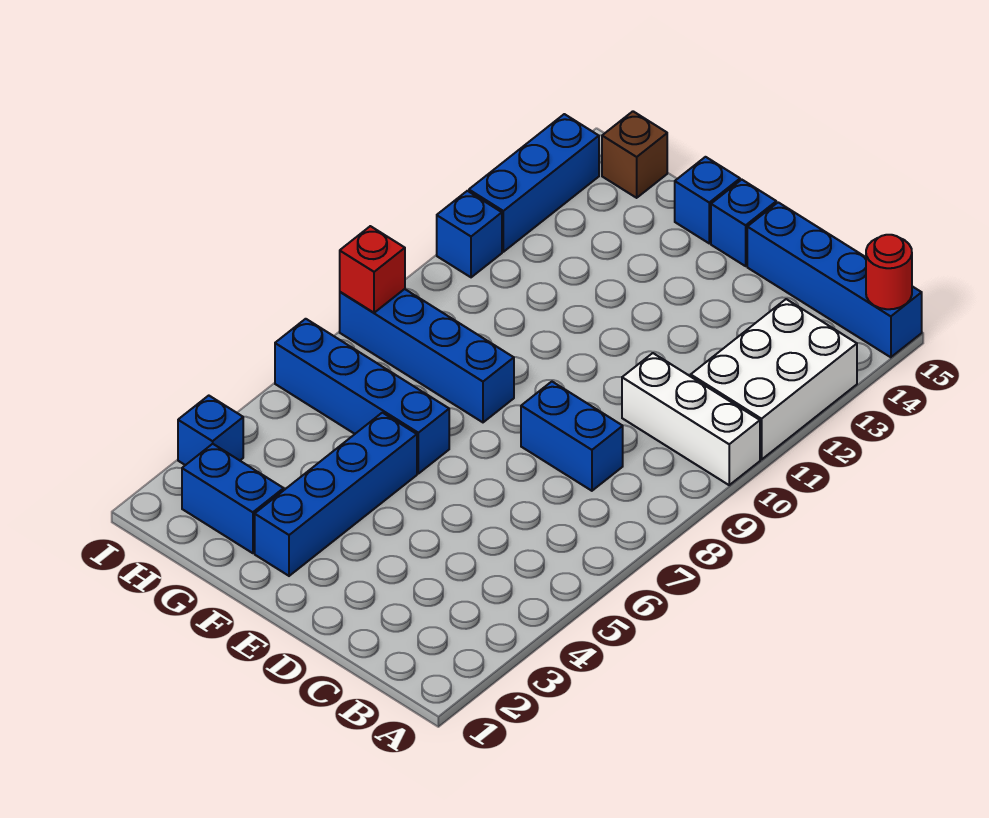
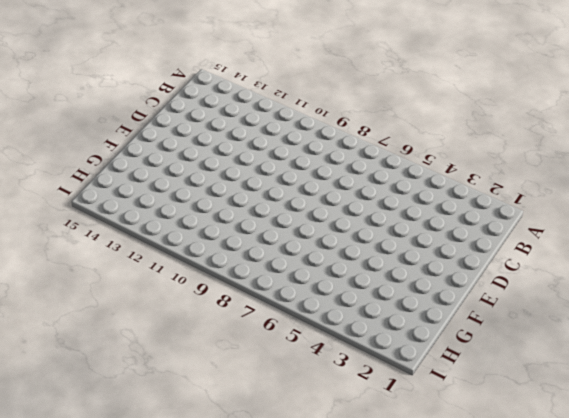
none -> white brick A10:C10 level 1
none -> white brick A11:B13 level 1
none -> blue brick A15:D15 level 1

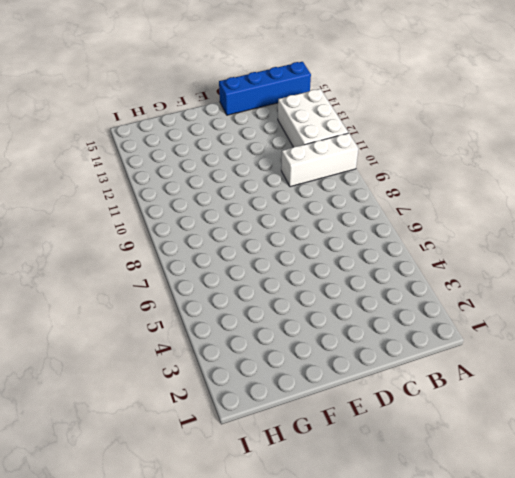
none -> blue brick C8:D8 level 1
none -> blue brick E15 level 1
none -> blue brick F2:F5 level 1

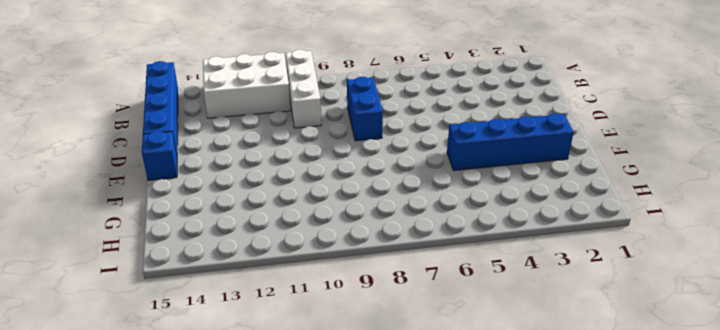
none -> blue brick F6:I6 level 1
none -> blue brick F8:I8 level 1
none -> blue brick F15 level 1

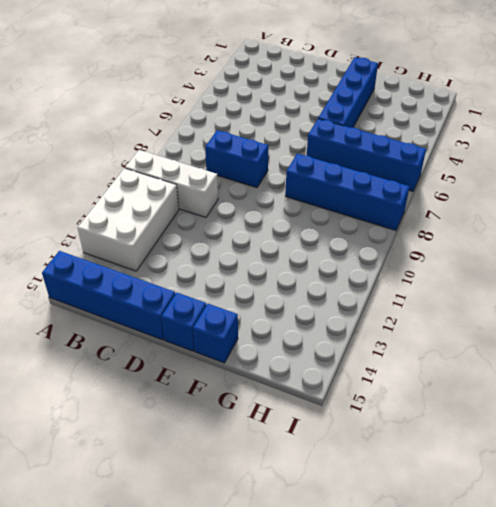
none -> blue brick G2:H2 level 1
none -> brown brick H15 level 1
none -> blue brick I3 level 1

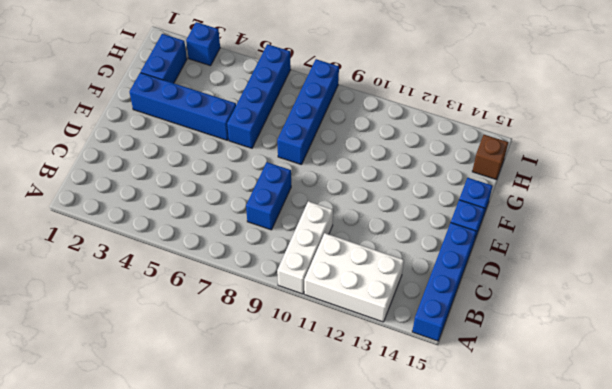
none -> blue brick I11 level 1
none -> blue brick I12:I14 level 1
none -> red round brick A15 level 2

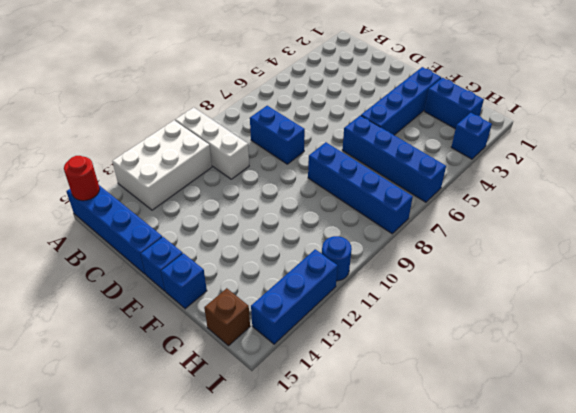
blue round brick I11 level 1 -> blue brick I11 level 1
none -> red brick I8 level 2

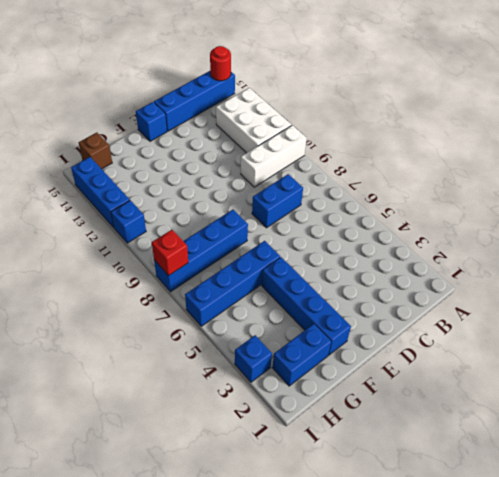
none -> blue brick F15 level 1

